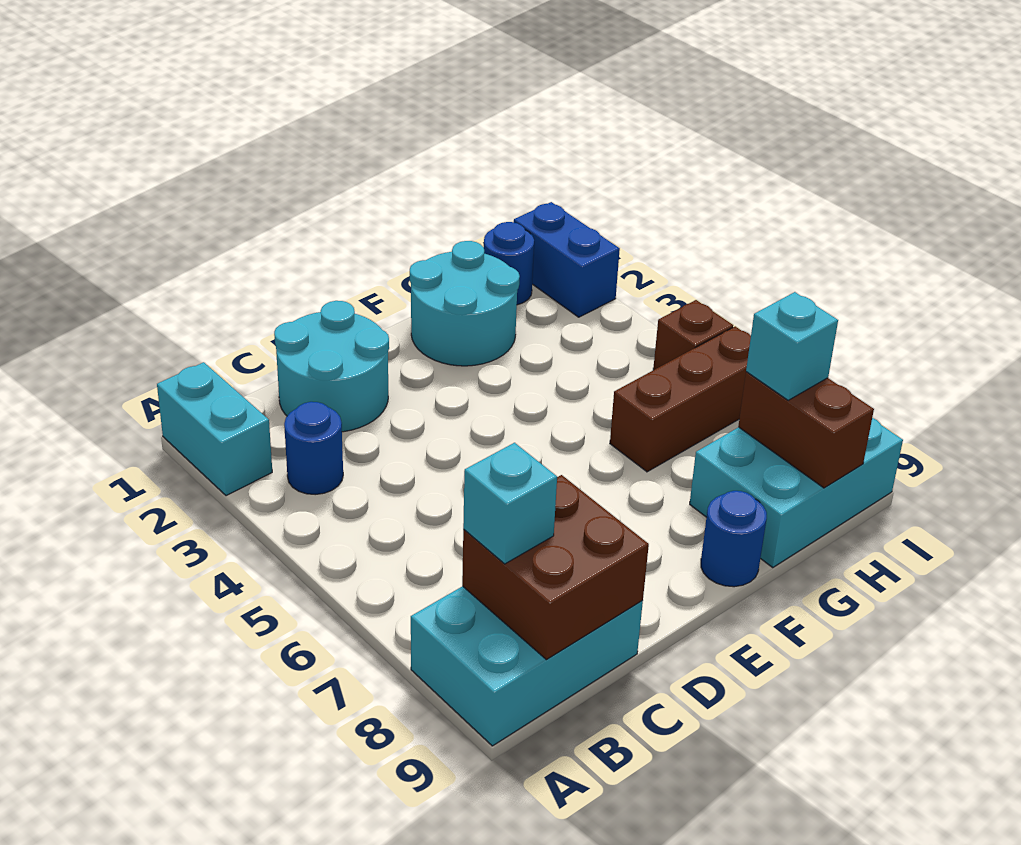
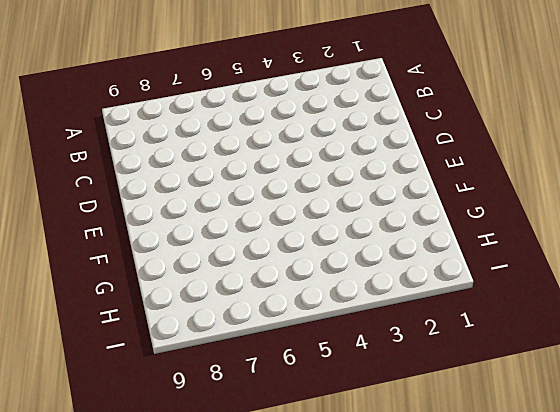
none -> cyan brick A1:A2 level 1
none -> cyan brick A8:C9 level 1
none -> blue round brick B3 level 1

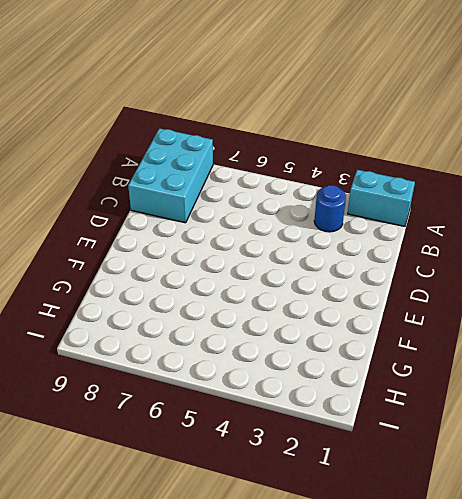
none -> cyan round brick C1:D2 level 1
none -> cyan round brick F1:G2 level 1
none -> blue round brick F9 level 1

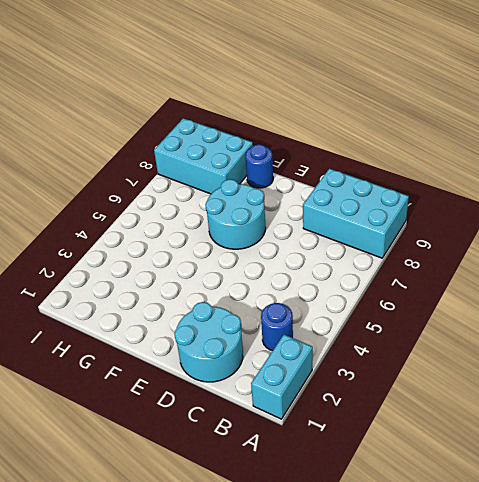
cyan round brick E6:F7 level 1 -> cyan round brick F1:G2 level 1
none -> brown brick G6:I6 level 1
none -> blue round brick H1 level 1
none -> blue brick I1:I2 level 1

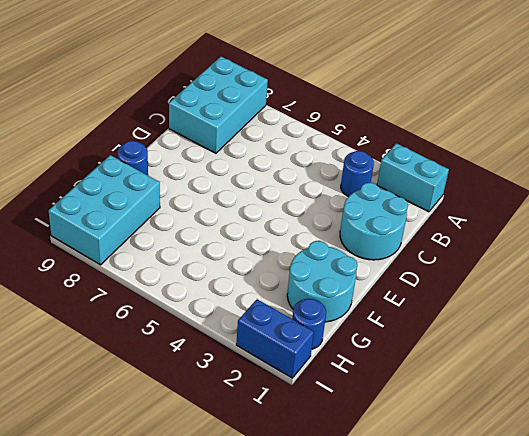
none -> brown brick G6:I6 level 1
none -> brown brick I5 level 1
none -> brown brick B8:C9 level 2

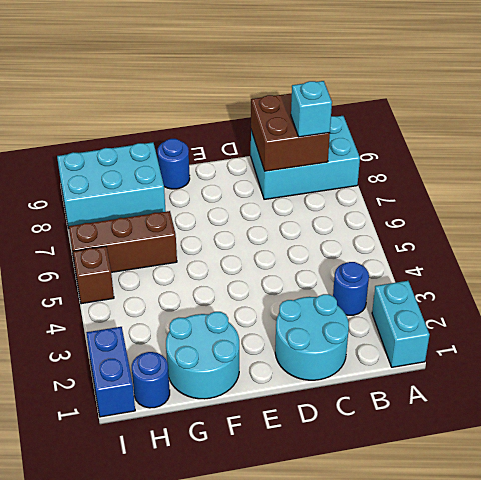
none -> brown brick H8:H9 level 2
none -> cyan brick H8 level 3

